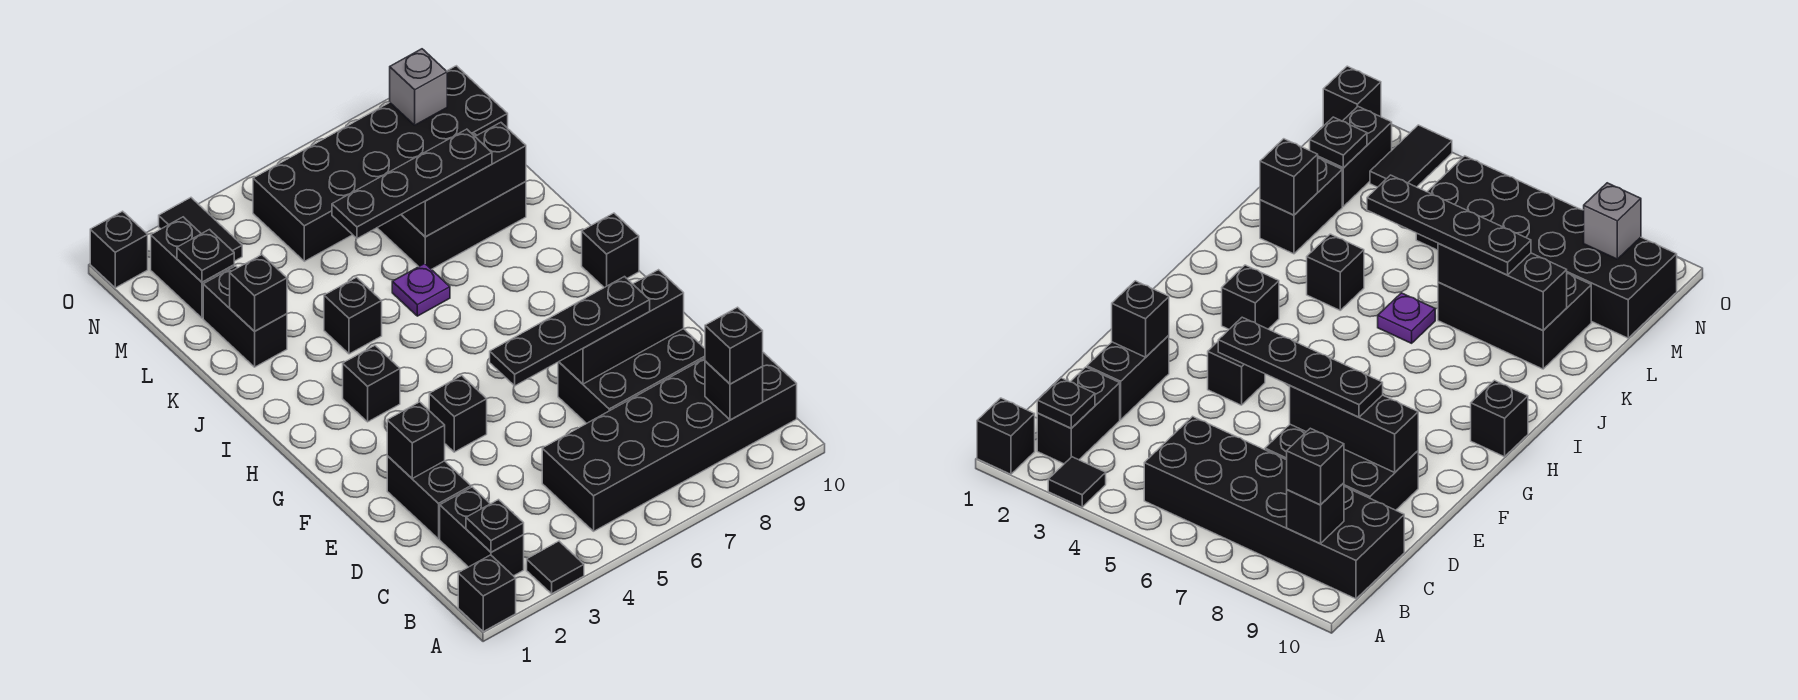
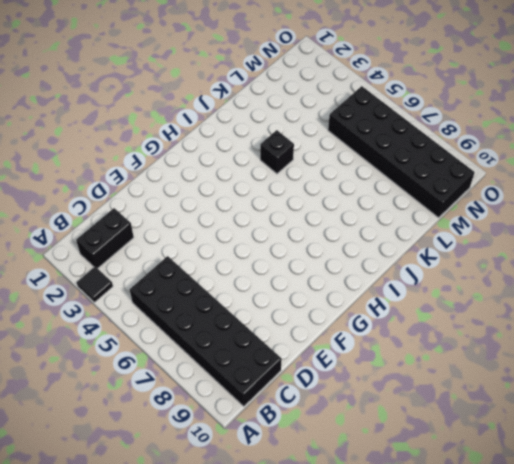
none -> black brick A1 level 1
none -> black brick D2:E2 level 1
none -> black brick D7:E9 level 1

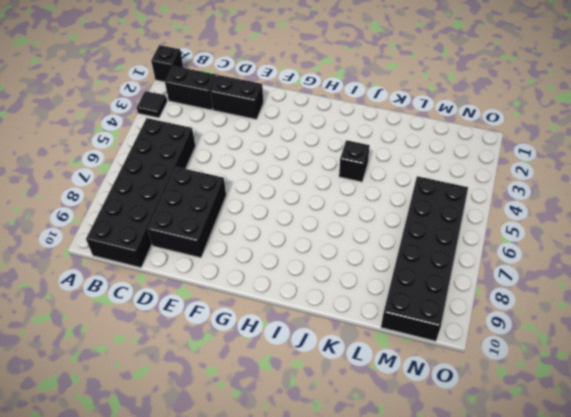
none -> black brick F4 level 1
none -> black brick H3 level 1
none -> black brick H10 level 1

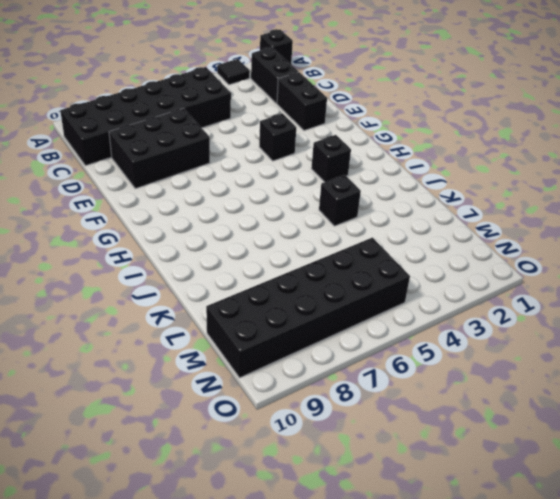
none -> black brick H10 level 1
none -> purple plate J6 level 1
none -> black brick K2:L2 level 1

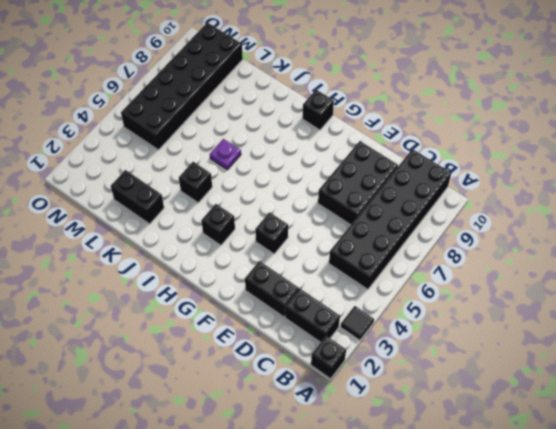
none -> black brick K7:L9 level 1
none -> black brick M2:N2 level 1
none -> black tile N3:O3 level 1

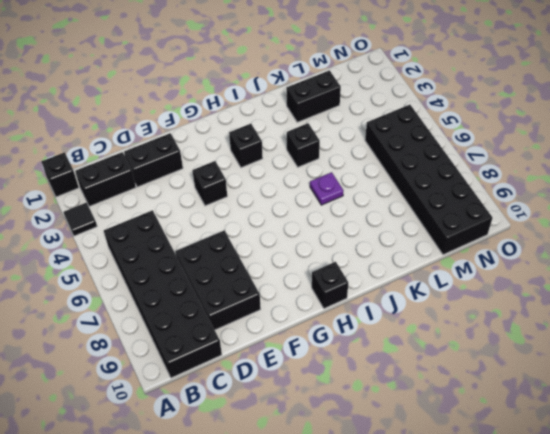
none -> black brick K7:L9 level 1
none -> black brick M2:N2 level 1
none -> black tile N3:O3 level 1

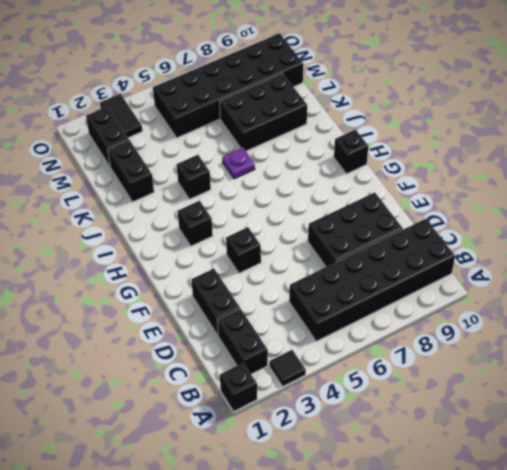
none -> black brick O1 level 1
none -> black plate B2 level 2
none -> black brick B9 level 2

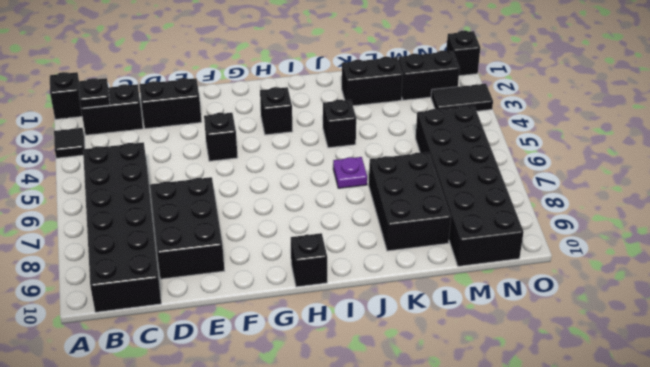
none -> black brick B9 level 2
none -> black brick E2 level 2
none -> black brick E7:E9 level 2

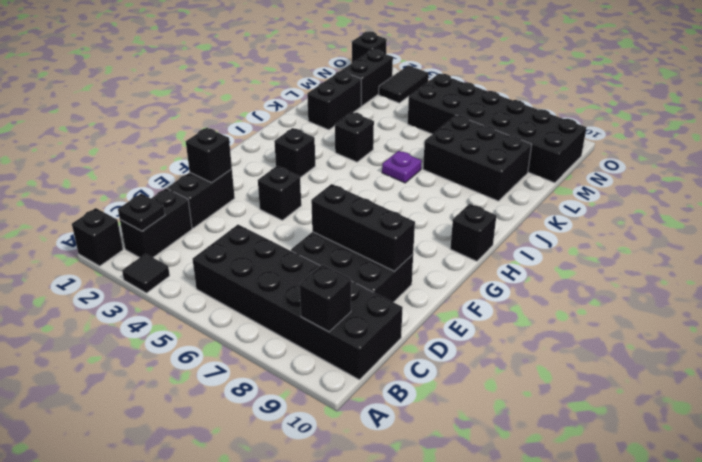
none -> black brick K2 level 2
none -> black brick K7:K9 level 2
none -> black plate M2 level 2

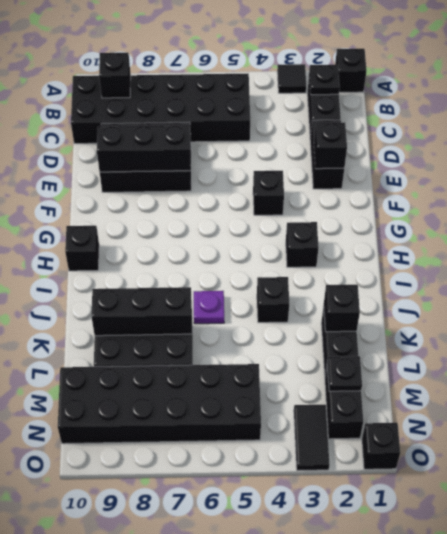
none -> grey brick N9 level 2
none -> black brick B9 level 3
none -> black plate E5:E8 level 3

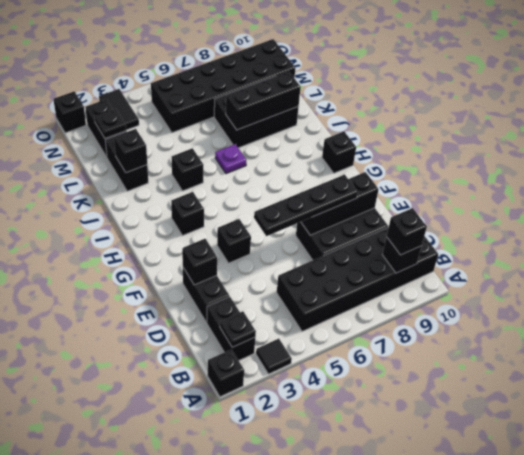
none -> grey brick N9 level 2
none -> black plate K5:K8 level 3

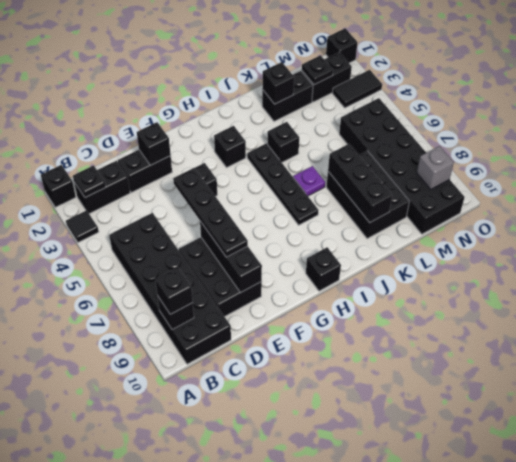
black plate I4:I7 level 1 -> black plate K5:K8 level 3

